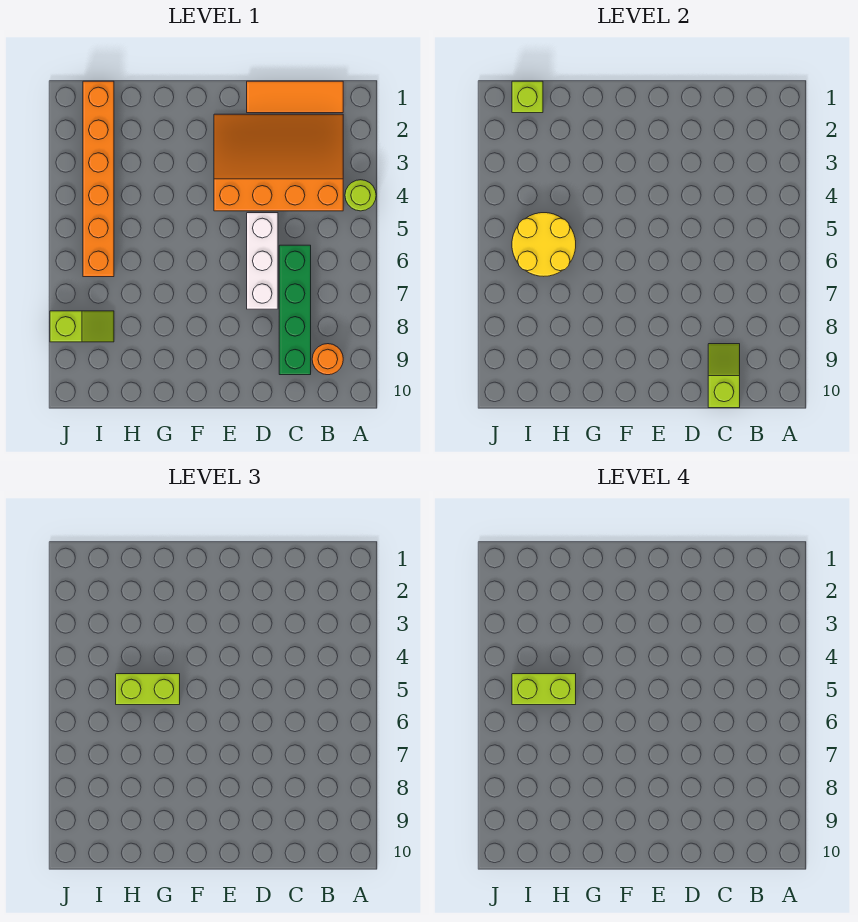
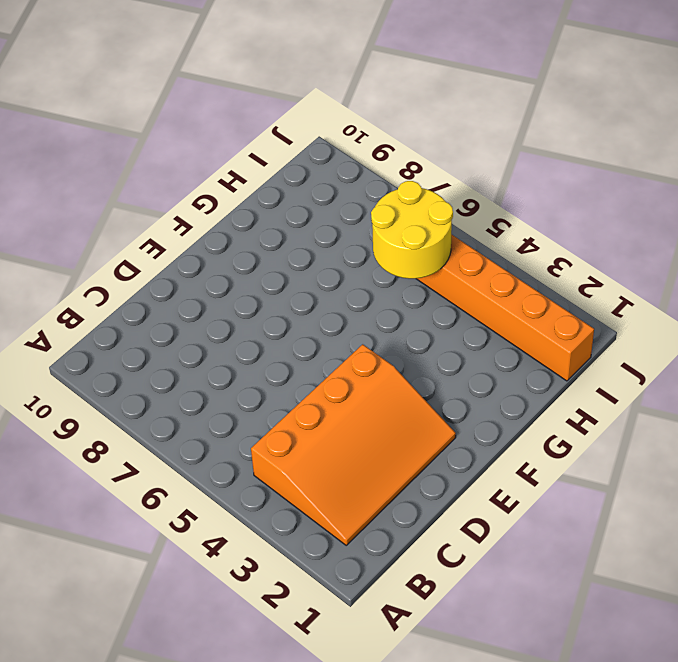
none -> lime round brick A4 level 1
none -> orange tile B1:D1 level 1
none -> orange round brick B9 level 1

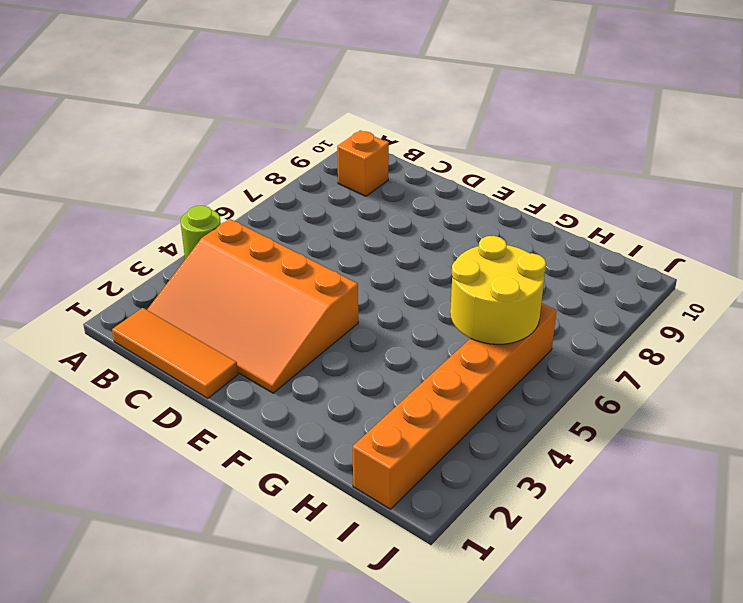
orange brick B9 level 1 -> orange round brick B9 level 1
none -> green brick C6:C9 level 1
none -> white brick D5:D7 level 1
none -> lime slope I8:J8 level 1 top J

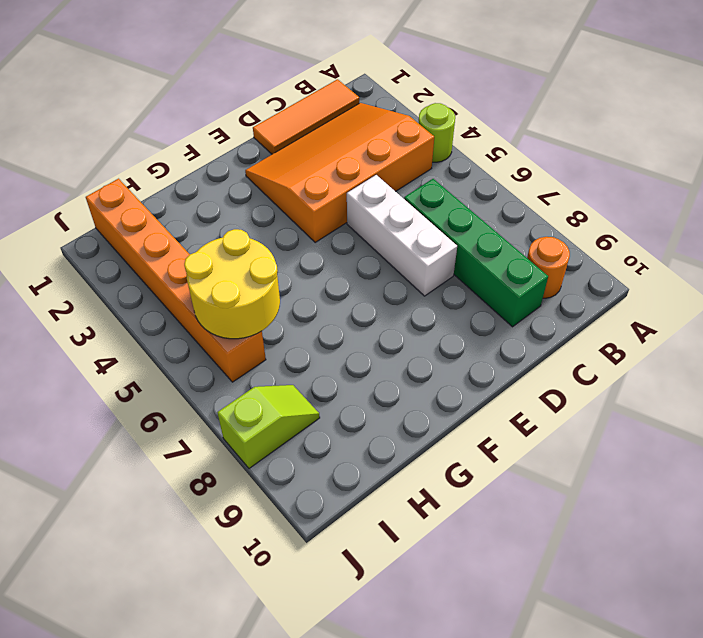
none -> lime slope C9:C10 level 2 top 10
none -> lime brick I1 level 2
none -> lime brick G5:H5 level 3

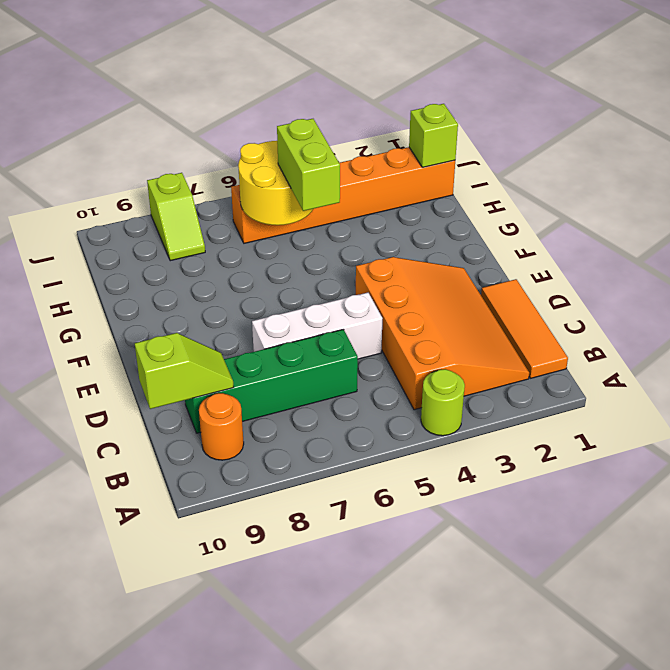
none -> lime brick H5:I5 level 4

